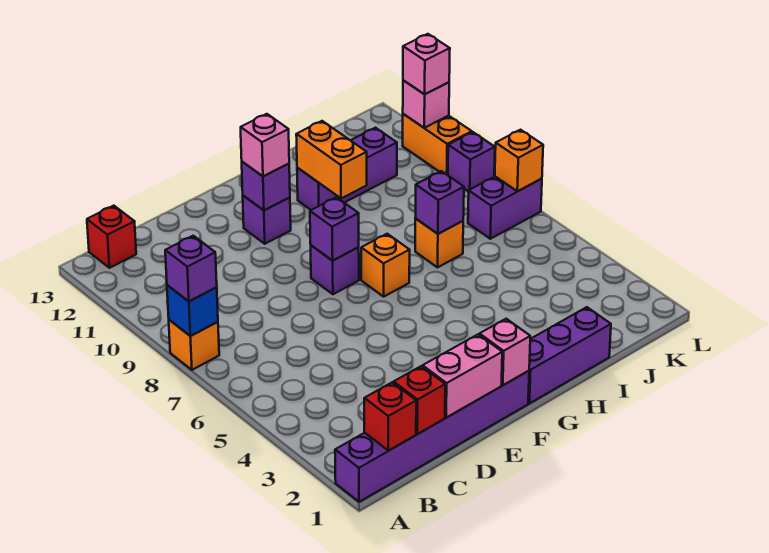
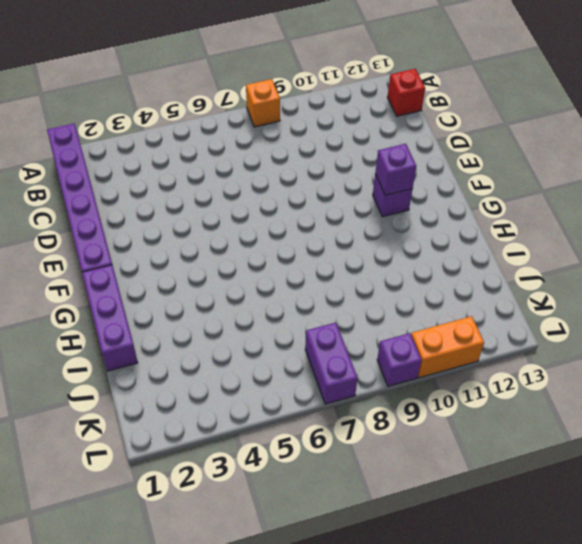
none -> purple brick F8 level 1
none -> orange brick G7 level 1
none -> purple brick H11:J11 level 1

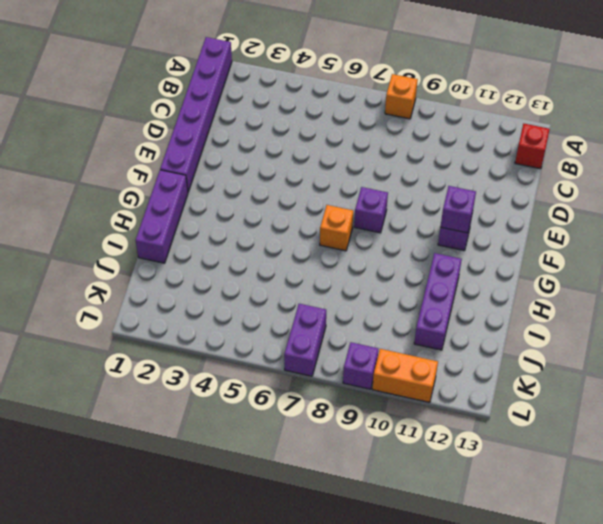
none -> orange brick I7 level 1
none -> blue brick A8 level 2
none -> red brick B1 level 2

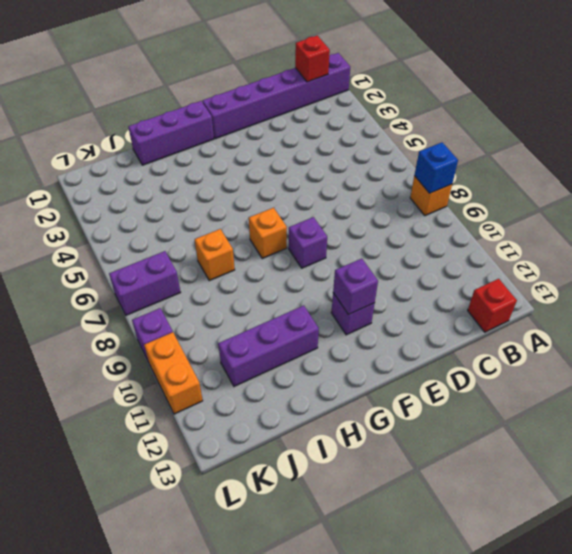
none -> red brick C1 level 2
none -> pink brick D1:E1 level 2
none -> pink brick F1 level 2

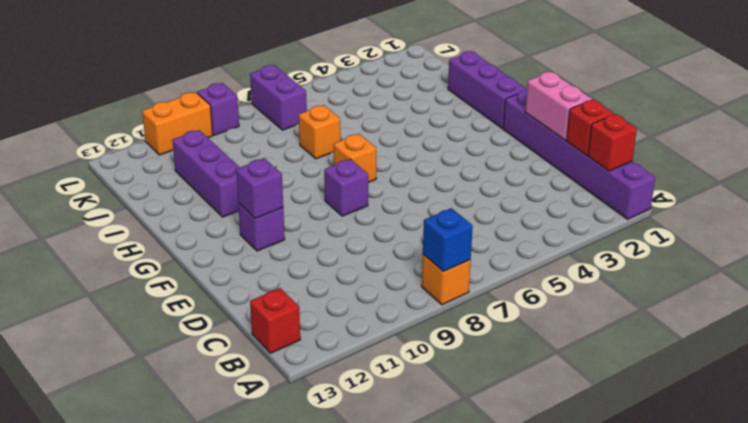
none -> pink brick F1 level 2
none -> purple brick F8 level 2
none -> orange brick H10:H11 level 2

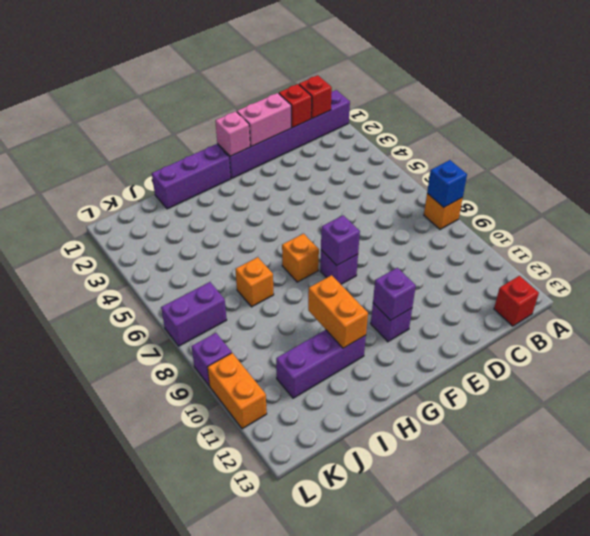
none -> purple brick I7 level 2
none -> orange brick L7 level 2
none -> pink brick L11 level 2

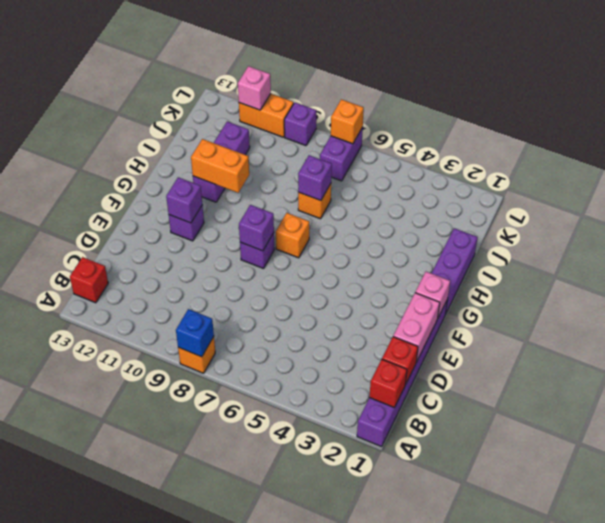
none -> purple brick A8 level 3
none -> pink brick F11 level 3
none -> pink brick L11 level 3

